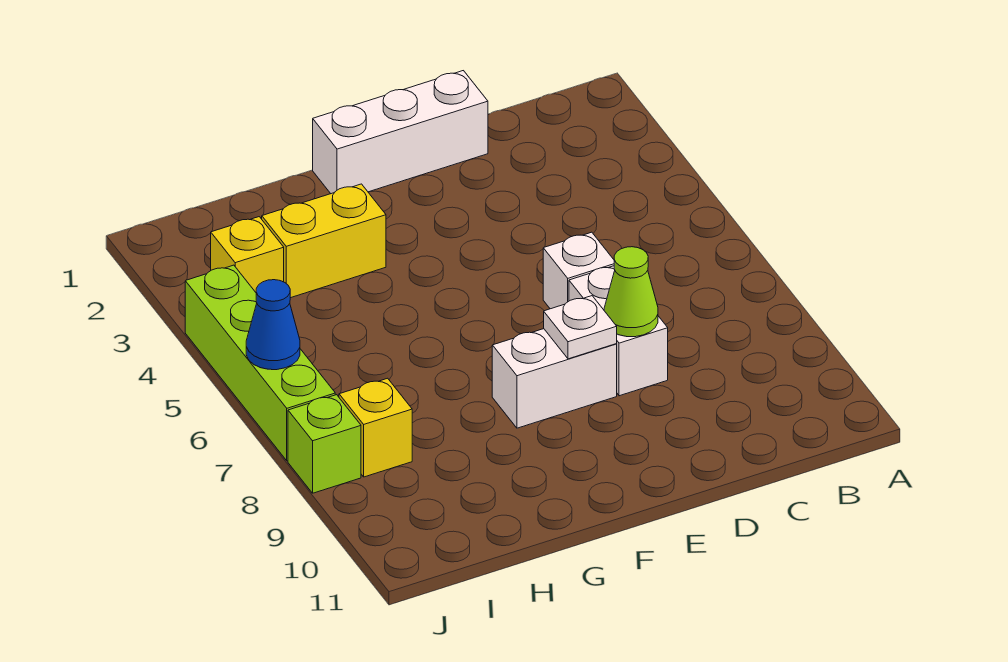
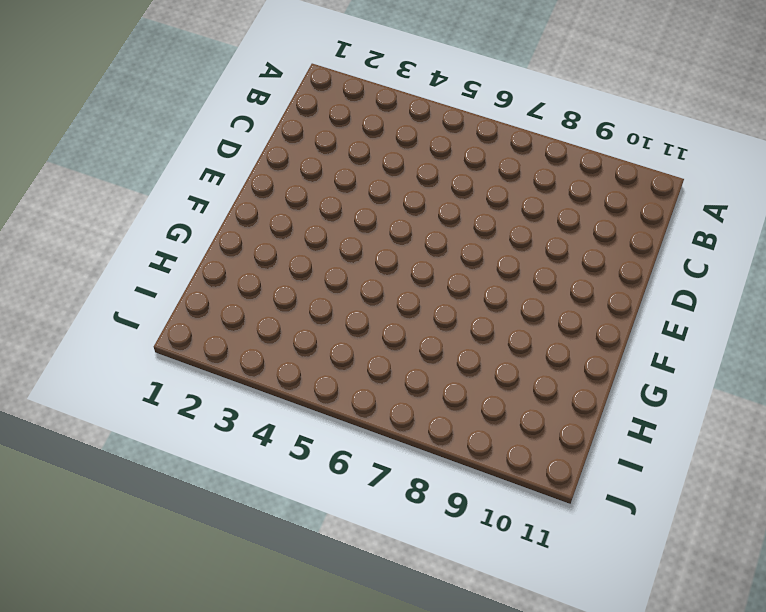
none -> white brick D1:F1 level 1
none -> white brick D6 level 1
none -> white brick D7:D8 level 1

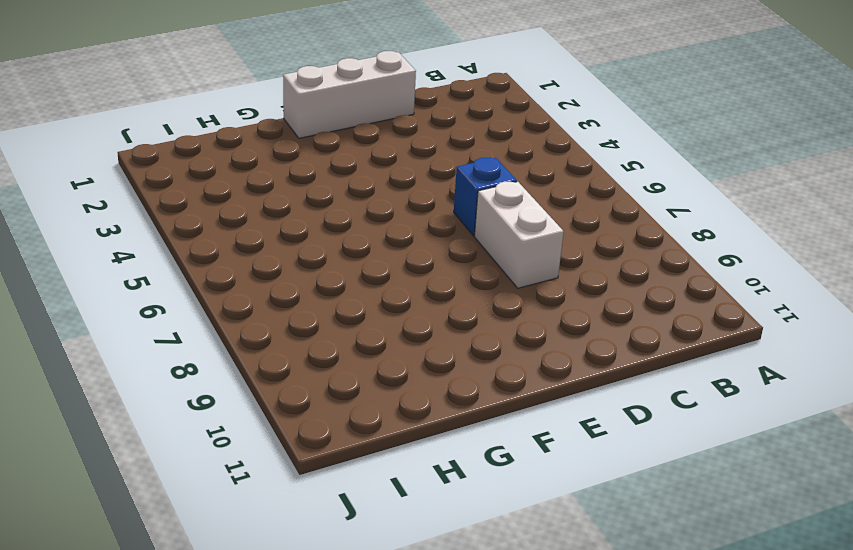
blue brick D6 level 1 -> white brick D6 level 1
none -> white brick E8:F8 level 1
none -> yellow brick G3:H3 level 1
none -> yellow brick I3 level 1

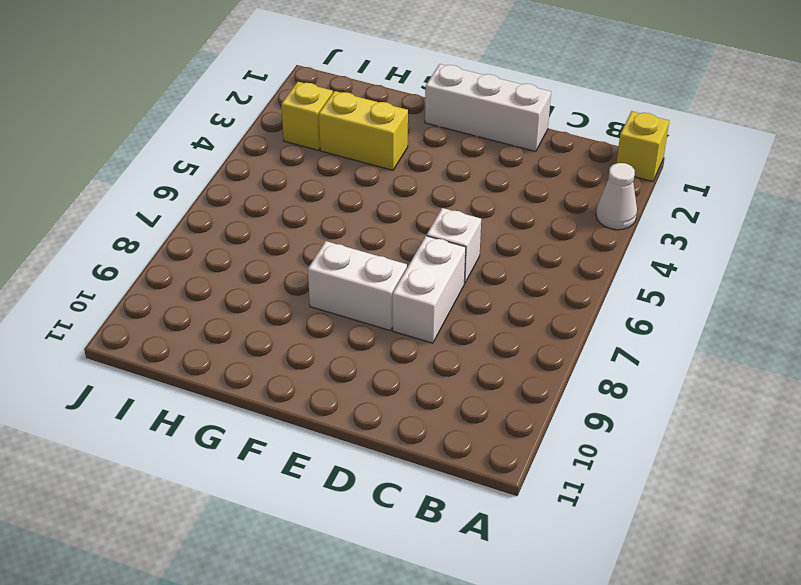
yellow brick A1 level 1 -> yellow brick I8 level 1
white cone A3 level 1 -> none
none -> lime brick J4:J7 level 1
none -> lime brick J8 level 1
none -> lime cone D8 level 2

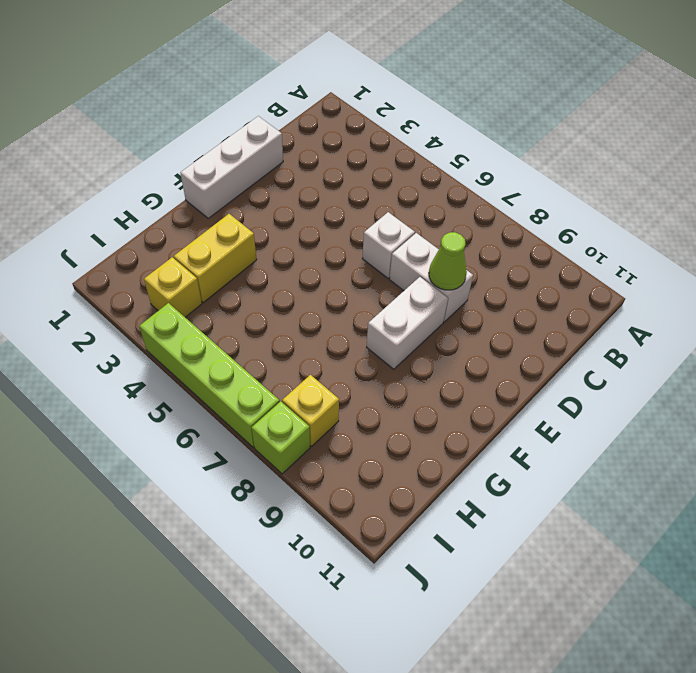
none -> white plate E8 level 2
none -> blue cone J6 level 2

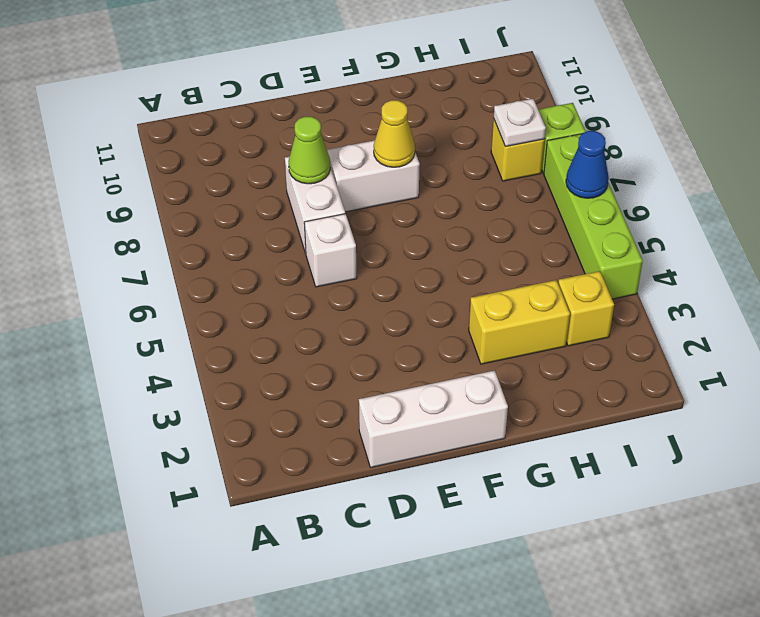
yellow cone F8 level 2 -> none
white plate I8 level 2 -> white plate E8 level 2

